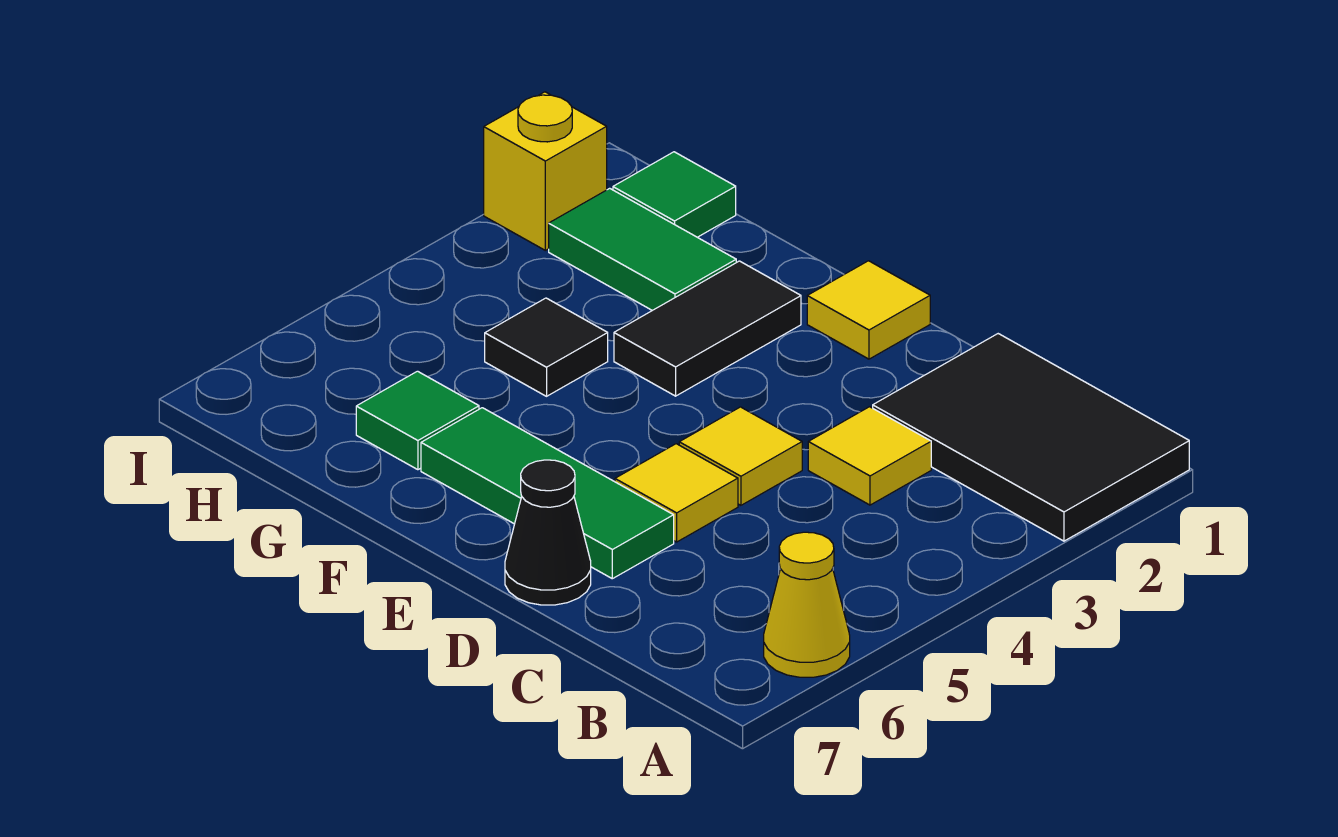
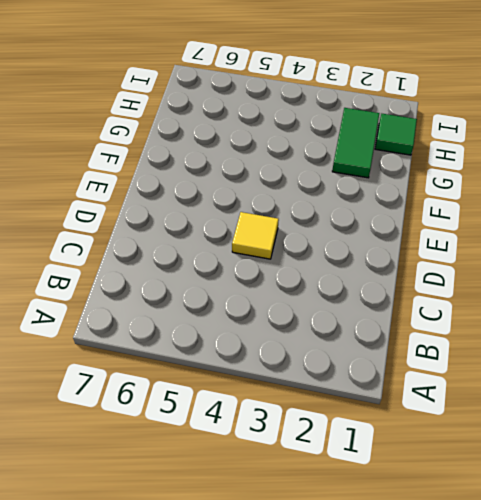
none -> black tile A1:C2 level 1
none -> yellow cone A6 level 1
none -> yellow tile C3 level 1

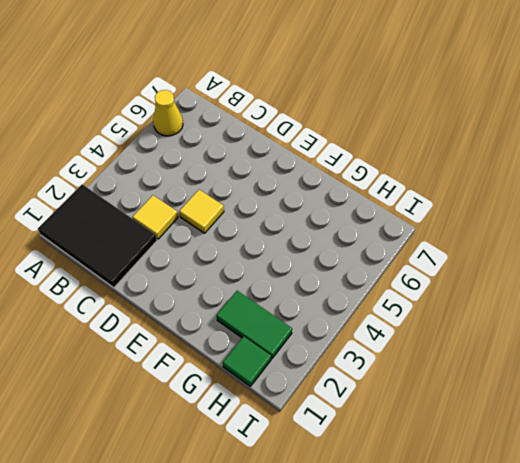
none -> yellow tile D5 level 1
none -> green tile D6:F6 level 1
none -> black cone D7 level 1

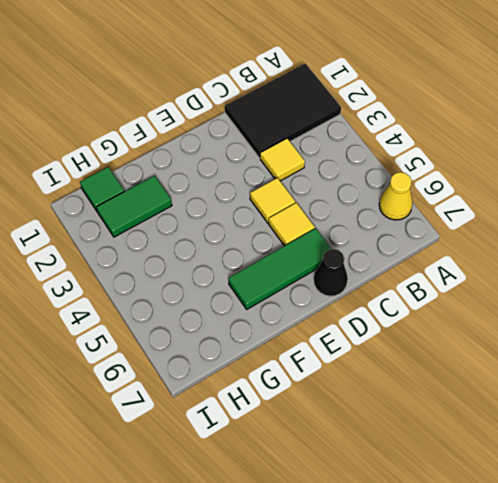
none -> yellow tile E1 level 1
none -> black tile F2:F3 level 1
none -> black tile G4 level 1

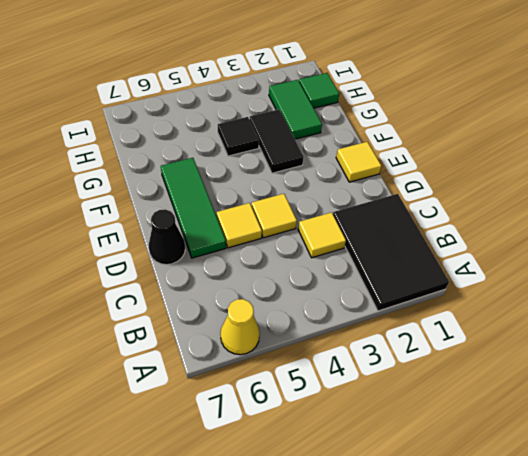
black tile F3:G3 level 1 -> black tile F2:F3 level 1
none -> green tile G6 level 1
none -> yellow brick I2 level 1

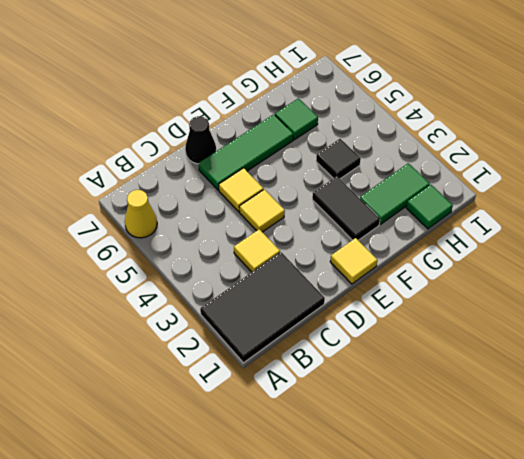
none -> yellow brick I2 level 1

